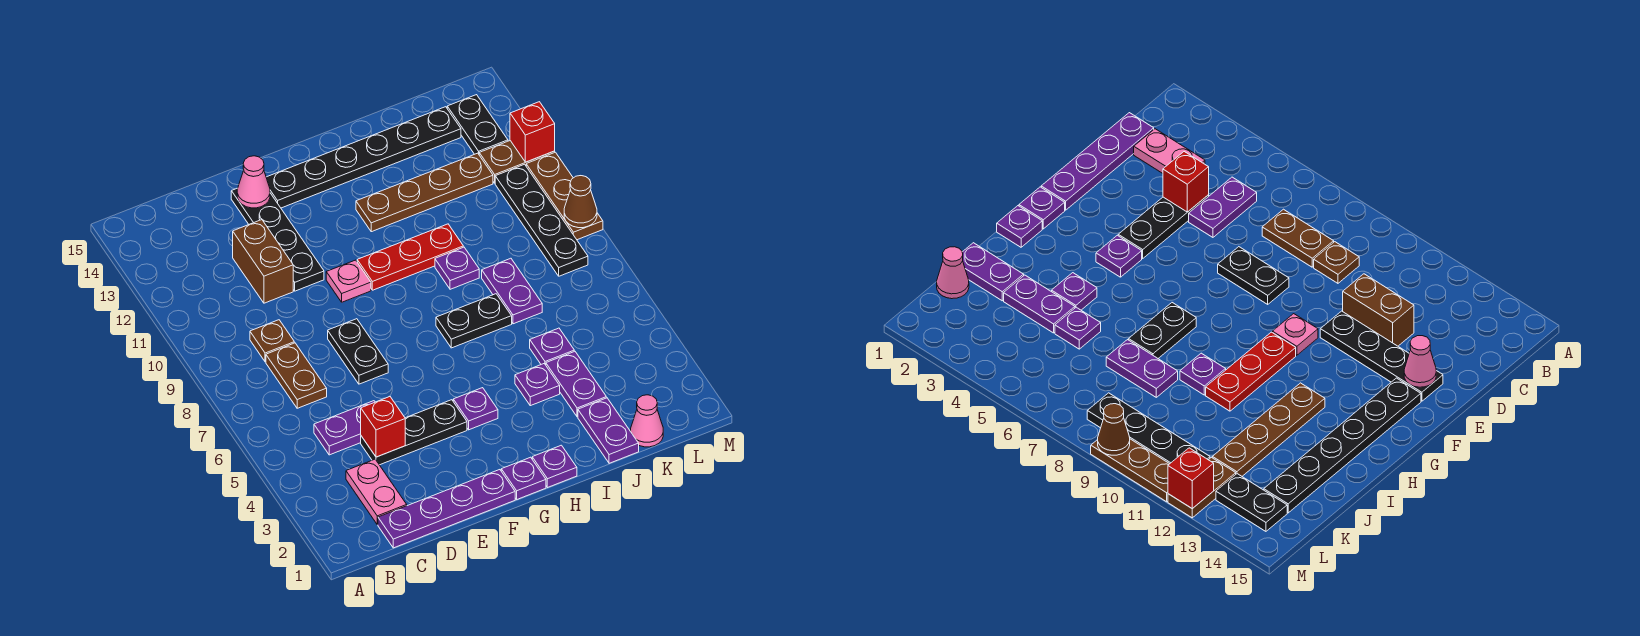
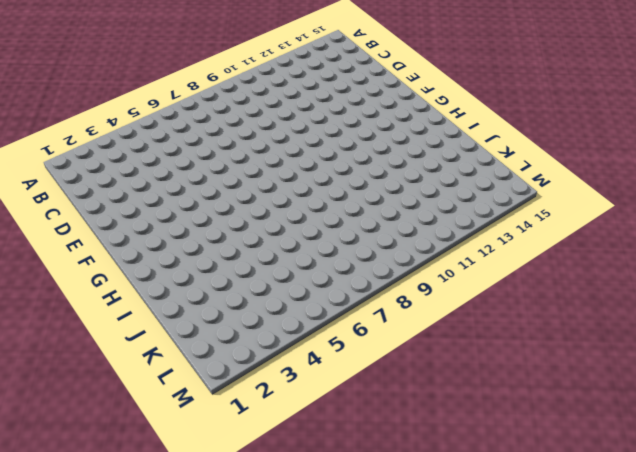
none -> purple plate C1:F1 level 1
none -> pink plate C2:C3 level 1
none -> purple plate C5:D5 level 1
none -> brown plate C7:C8 level 1

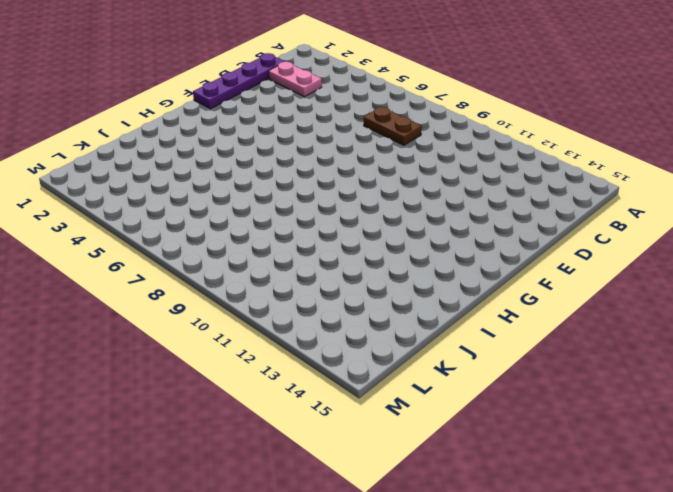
none -> purple plate C5:D5 level 1
none -> brown plate C9 level 1
none -> black plate D4:F4 level 1
none -> brown brick D11:D12 level 1

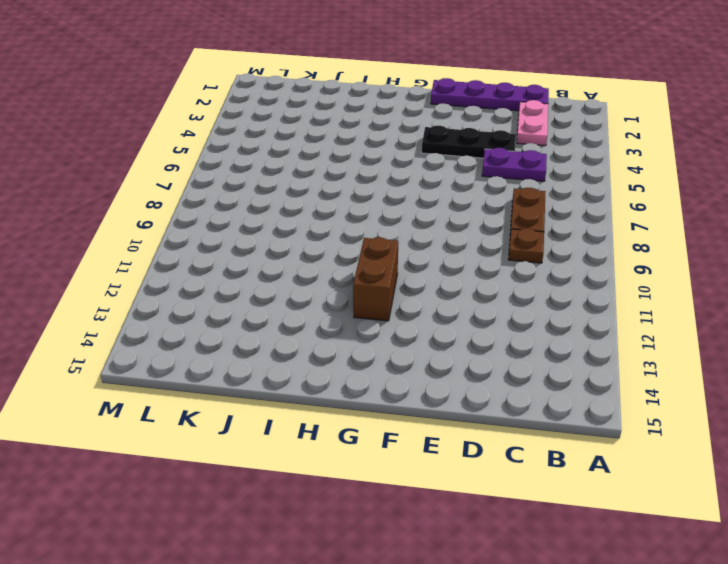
brown brick G11:G12 level 1 -> brown brick D11:D12 level 1
none -> black plate E7:E8 level 1
none -> black plate E11:E14 level 1
none -> pink plate F10 level 1
none -> black plate F14:K14 level 1

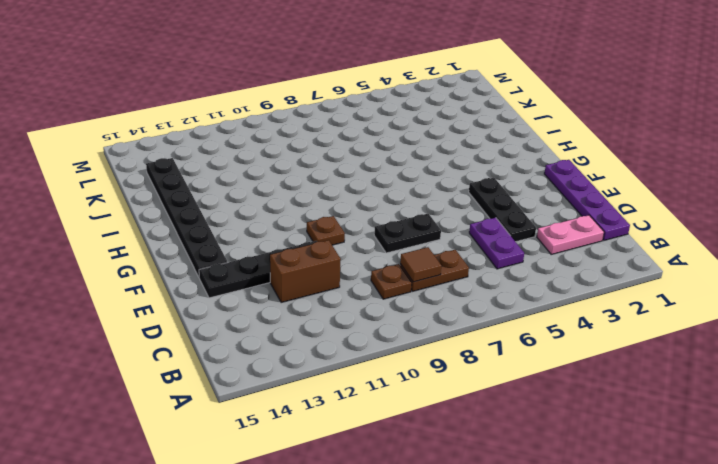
brown tile C8 level 2 -> none
brown plate F10 level 1 -> pink plate F10 level 1
none -> purple plate G1 level 1
none -> purple plate G4 level 1
none -> red plate G10:I10 level 1
none -> purple plate H1 level 1

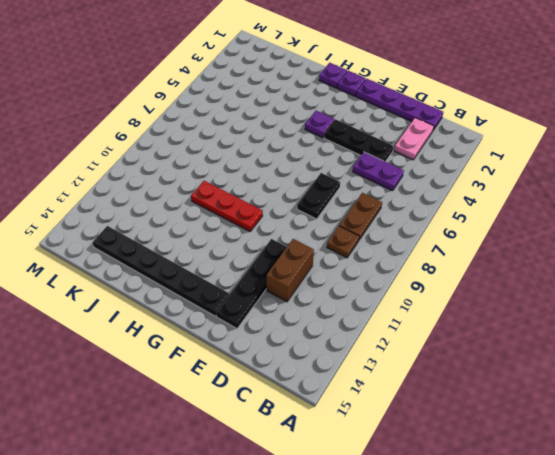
none -> pink plate F10 level 1
none -> black plate H7:I7 level 1
none -> brown plate H12:K12 level 1
none -> purple plate I4 level 1

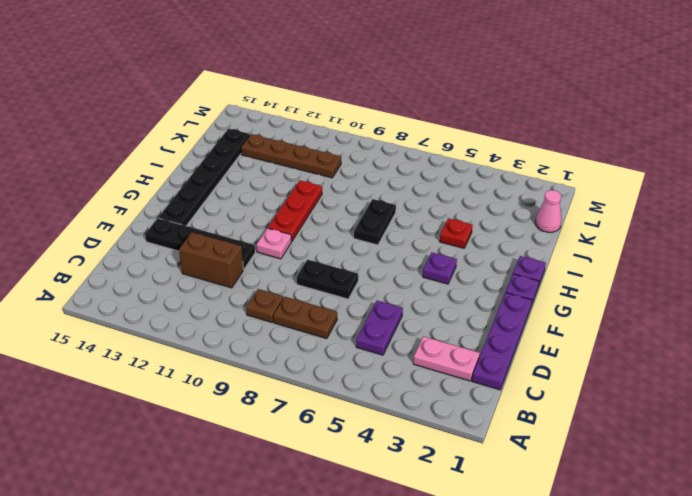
red plate I4 level 1 -> purple plate I4 level 1
brown plate K10:K13 level 1 -> brown plate H12:K12 level 1
none -> black plate D4:F4 level 1
none -> purple plate I9 level 1
none -> purple plate J1:J2 level 1
none -> purple plate J3:J4 level 1

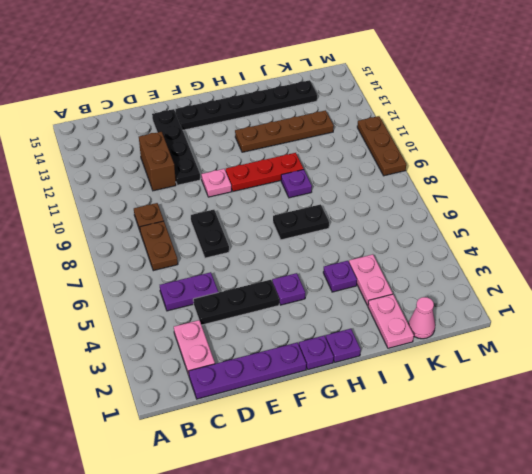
pink plate J1:J2 level 1 -> purple plate J1:J2 level 1
pink plate J3:J4 level 1 -> purple plate J3:J4 level 1
none -> purple plate J5 level 1
none -> purple plate J7:J8 level 1
none -> black plate L8:L11 level 1
none -> brown plate L12:M12 level 1

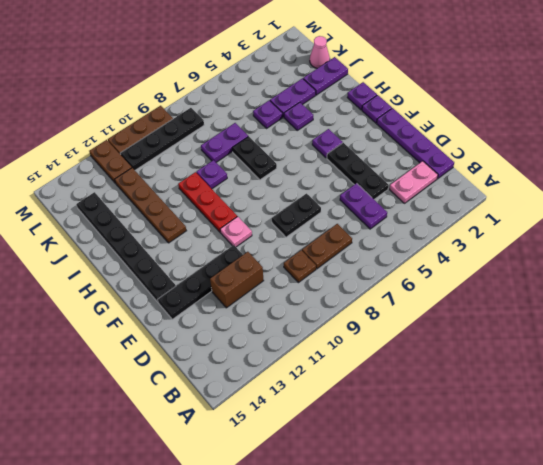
none -> black plate L13:L14 level 1
none -> red brick D4 level 2
none -> pink cone E14 level 2
none -> brown cone M9 level 2

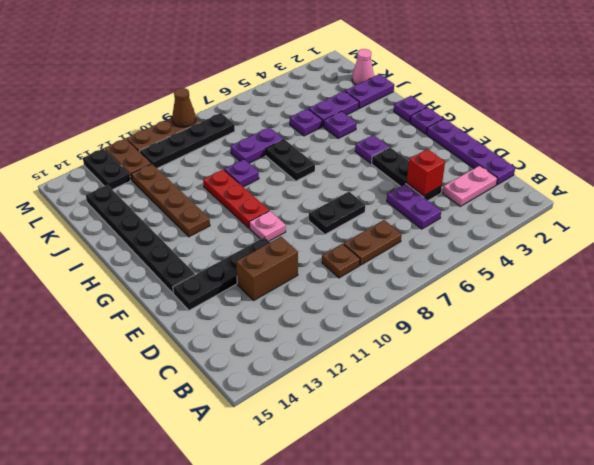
black plate L13:M13 level 1 -> black plate L13:L14 level 1
none -> pink cone E14 level 2
none -> red brick M12 level 2

